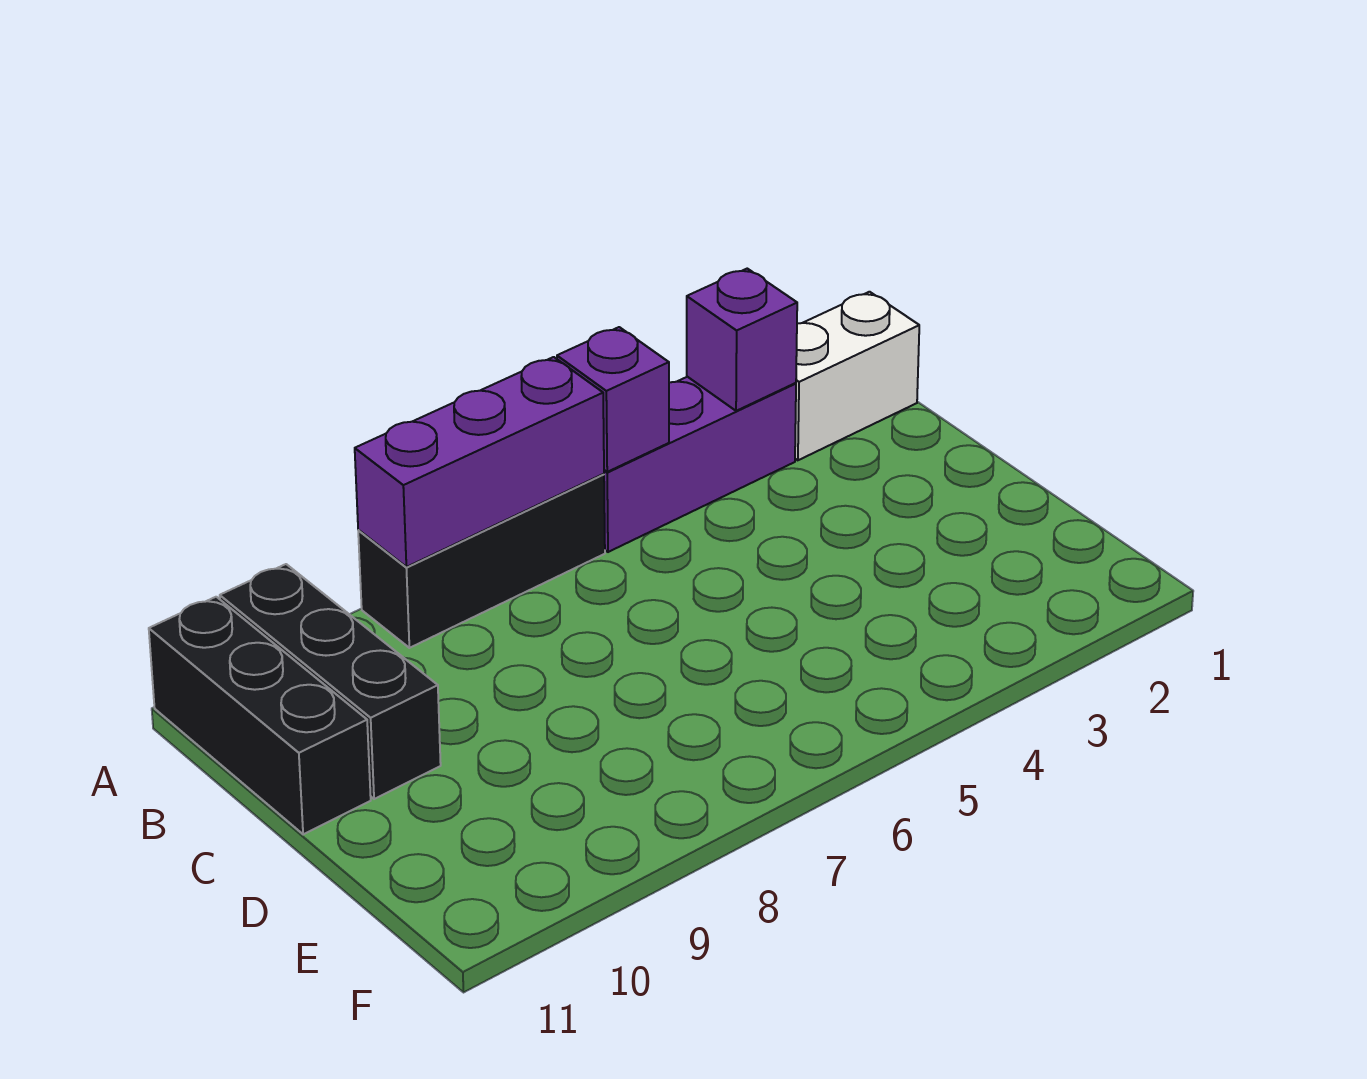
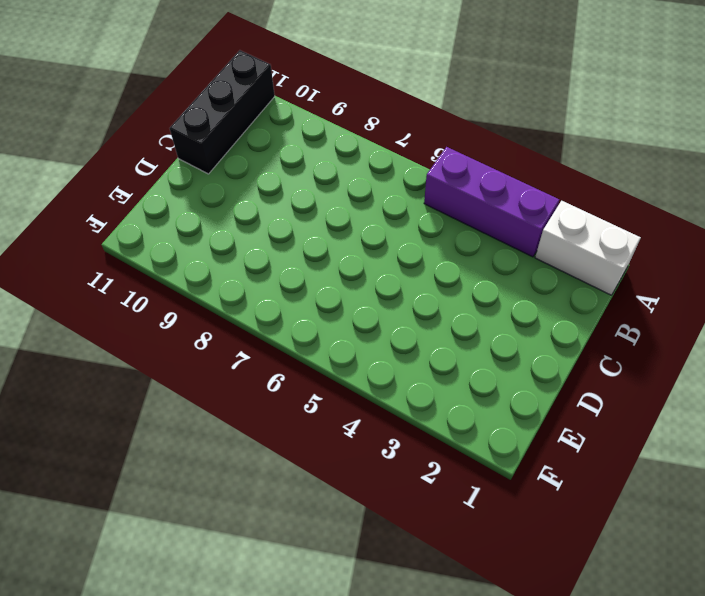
none -> black brick A6:A8 level 1
none -> black brick A10:C10 level 1

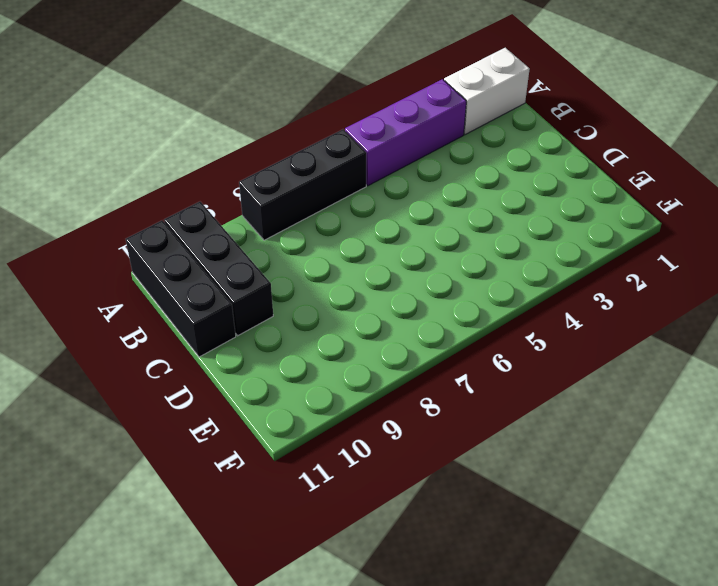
none -> purple brick A3 level 2
none -> purple brick A5 level 2

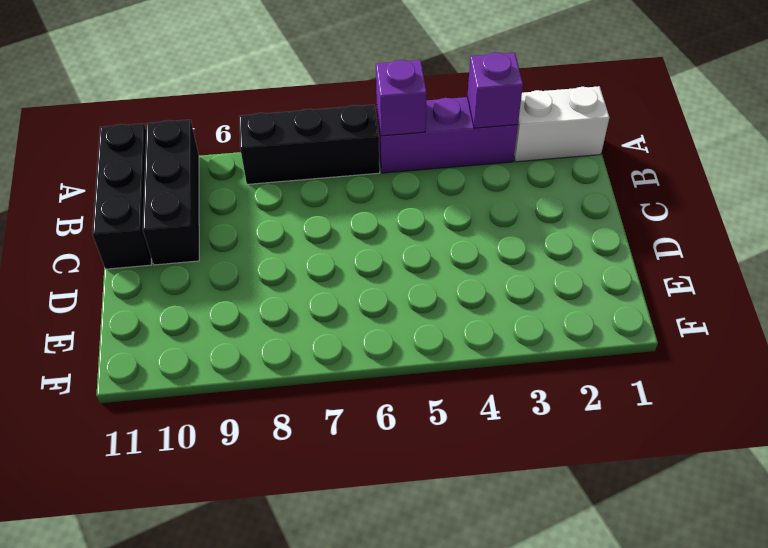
none -> purple brick A6:A8 level 2

